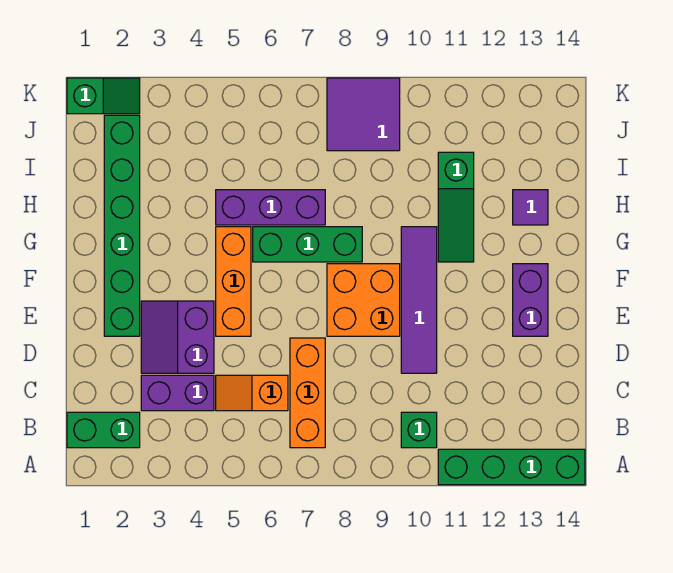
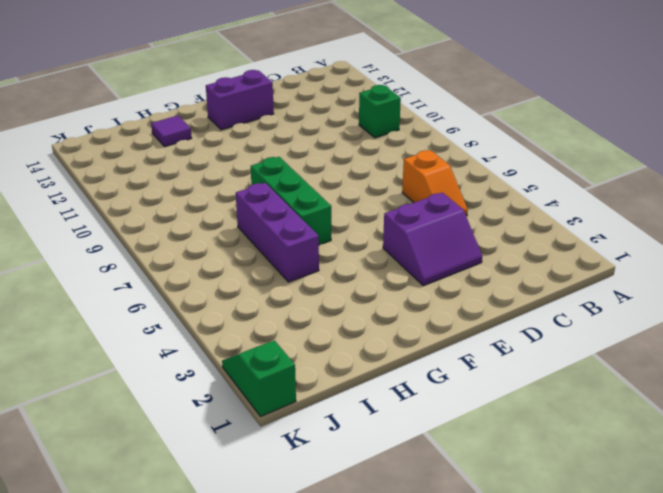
none -> green brick A11:A14 level 1
none -> green brick B1:B2 level 1
none -> orange brick B7:D7 level 1

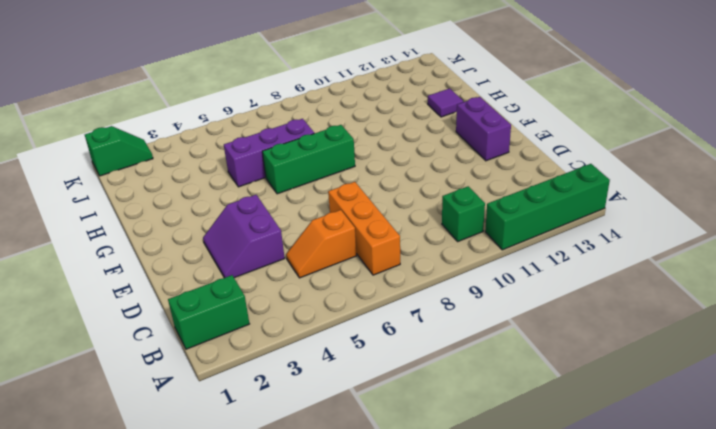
none -> purple brick C3:C4 level 1
none -> purple tile D10:G10 level 1
none -> green brick E2:J2 level 1

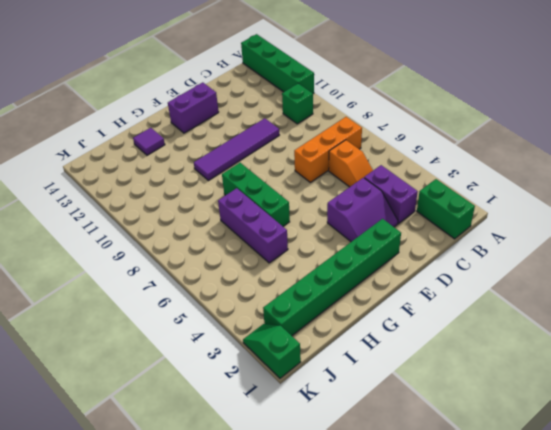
none -> orange brick E5:G5 level 1
none -> orange brick E8:F9 level 1
none -> green slope G11:I11 level 1 top I

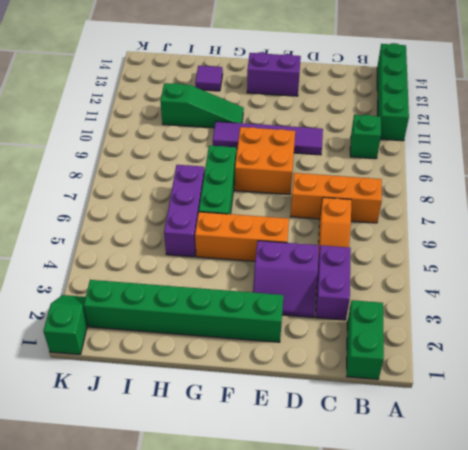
none -> purple tile J8:K9 level 1

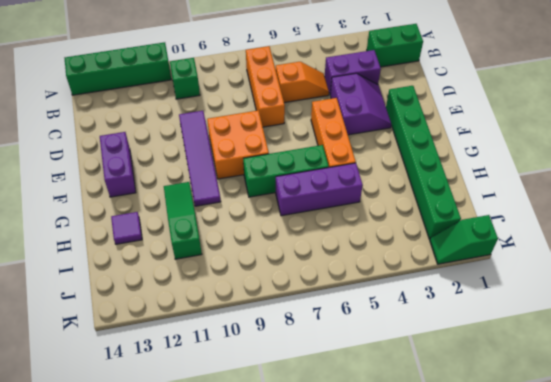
none -> purple tile J8:K9 level 1

